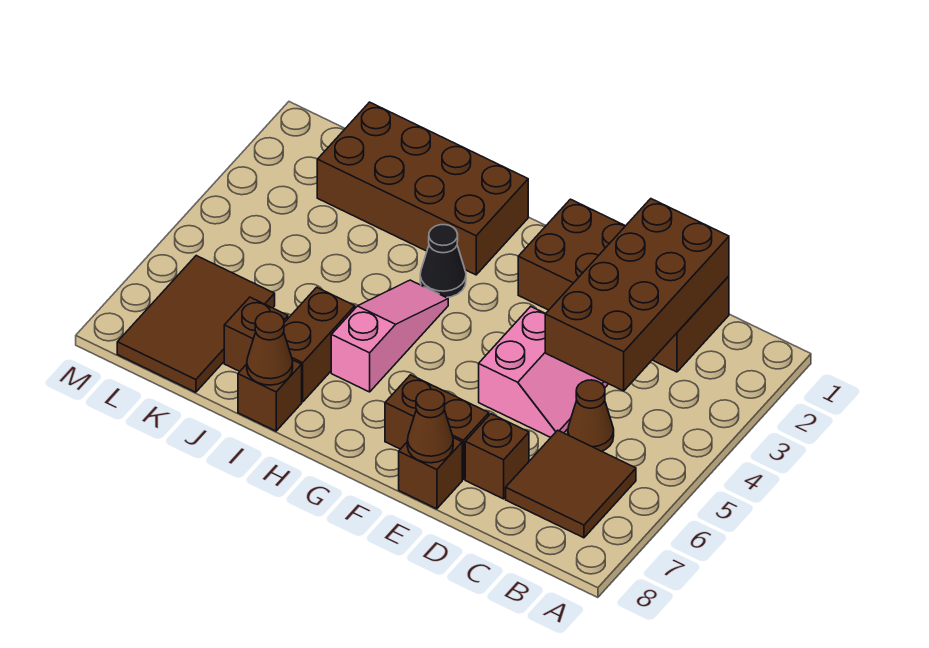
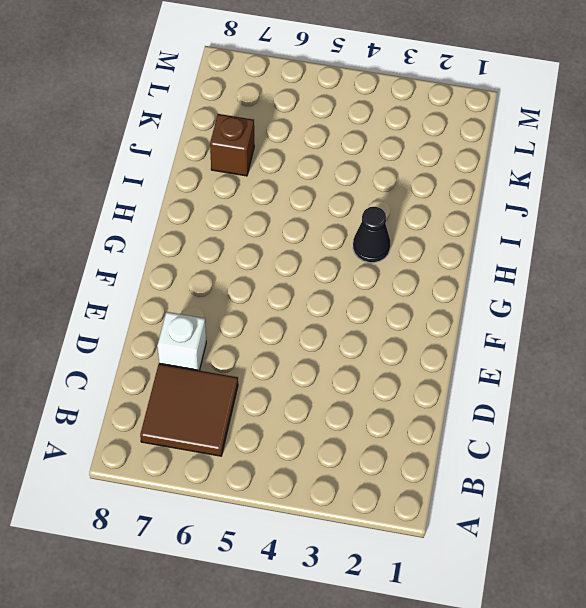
white brick D7 level 1 -> brown brick D7 level 1
none -> brown brick C1:F2 level 1
none -> brown cone C5 level 1
none -> pink slope D4:E5 level 1 top E

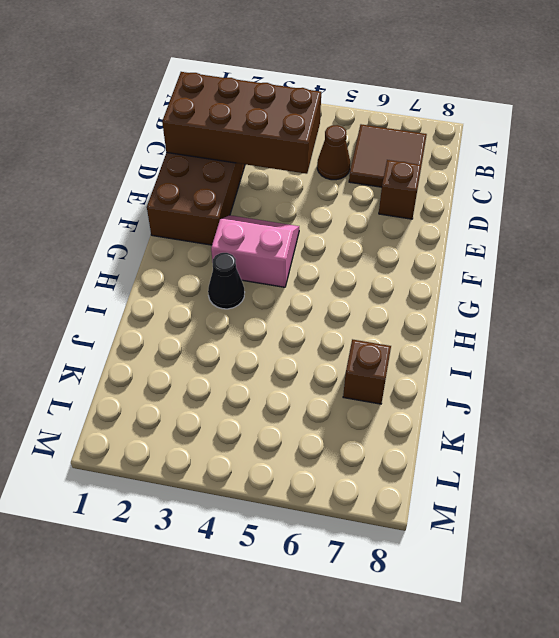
pink slope F3:G4 level 1 top G -> pink slope D4:E5 level 1 top E
none -> brown brick E7:F7 level 1
none -> brown brick E8 level 1
none -> brown brick H1:K2 level 1

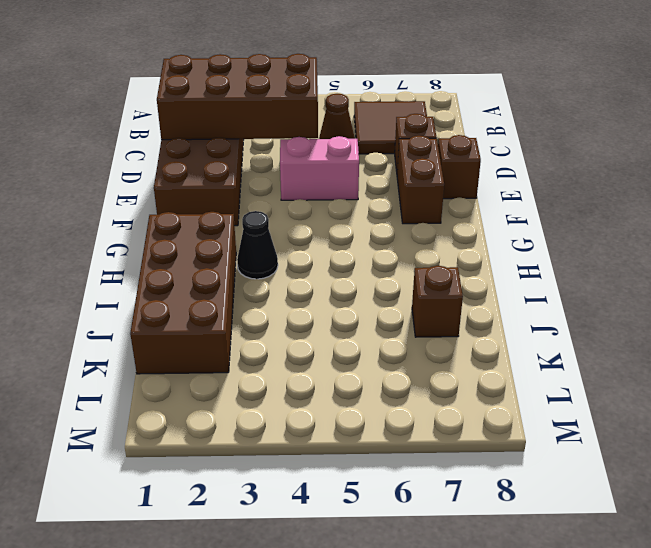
none -> pink slope H4:H6 level 1 top 6
none -> brown brick I6:I7 level 1
none -> brown brick I8 level 1

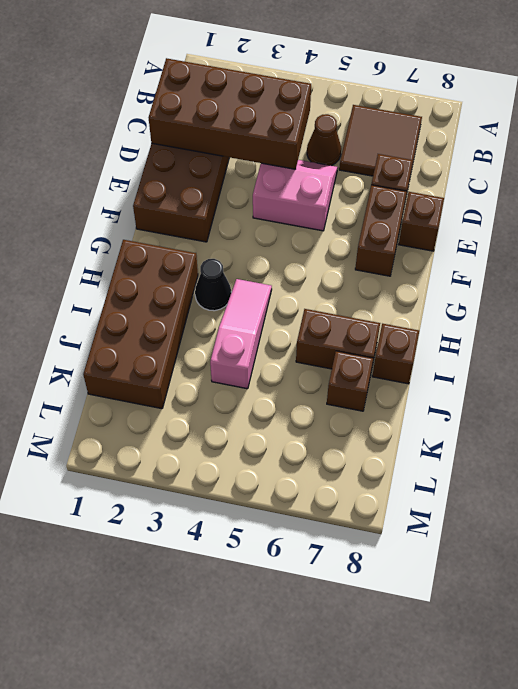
pink slope H4:J4 level 1 top J -> pink slope H4:H6 level 1 top 6
none -> brown tile K6:L8 level 1
none -> brown cone E8 level 2
none -> brown cone I8 level 2

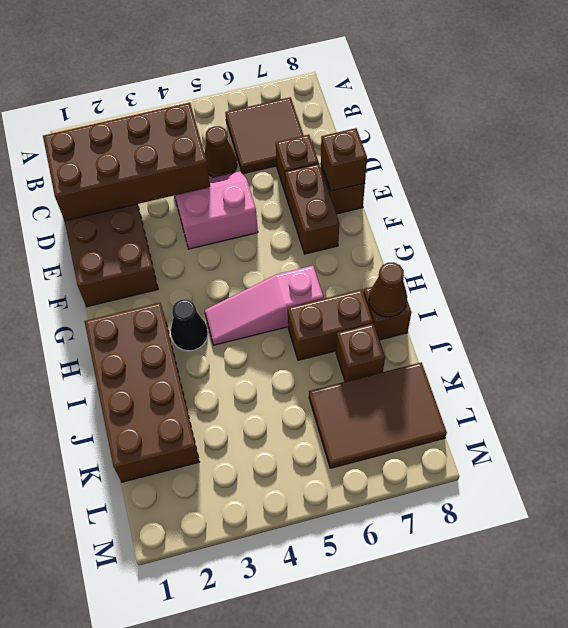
brown brick E8 level 2 -> brown cone E8 level 2

